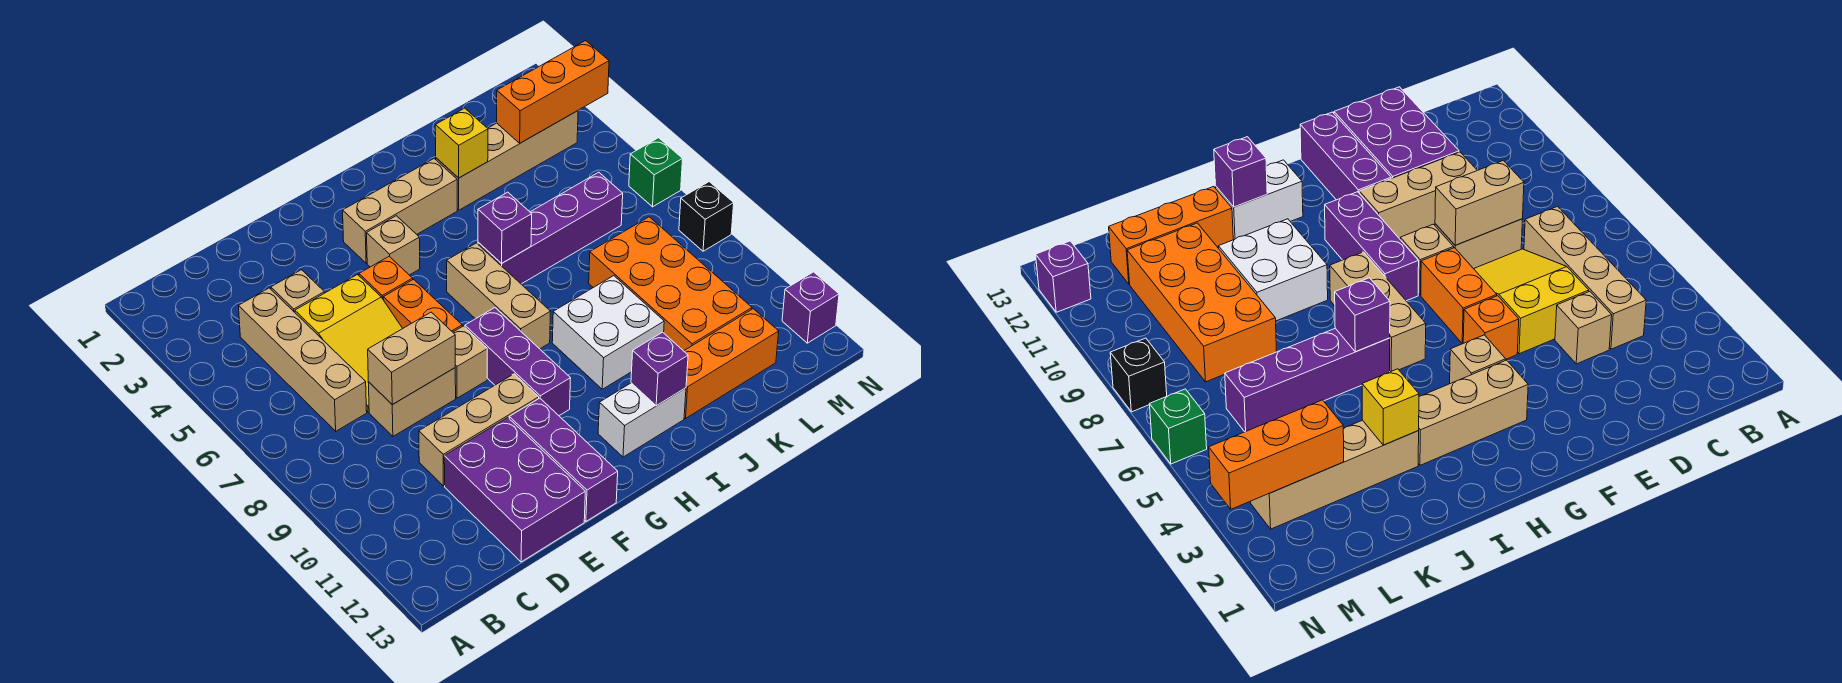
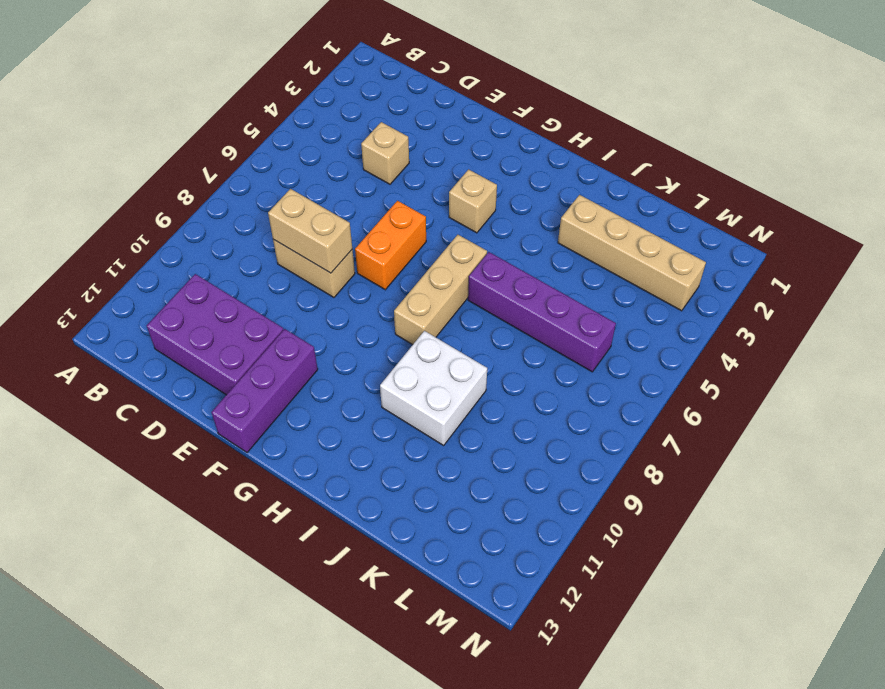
purple brick C11:E12 level 1 -> purple brick D11:E13 level 1
none -> tan brick C4:C7 level 1
none -> yellow slope D5:E7 level 1 top 5
none -> tan brick D10:F10 level 1

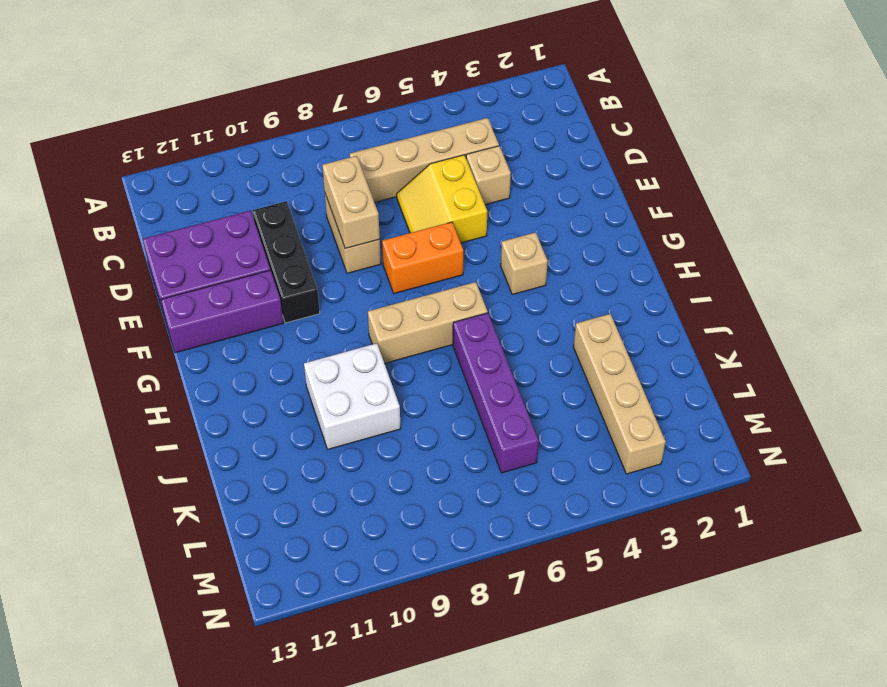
yellow slope D5:E6 level 1 top 5 -> yellow slope D5:E7 level 1 top 5
black brick D10:F10 level 1 -> tan brick D10:F10 level 1
none -> orange brick F5 level 1
none -> tan brick F8 level 1
none -> tan brick G3:I3 level 1

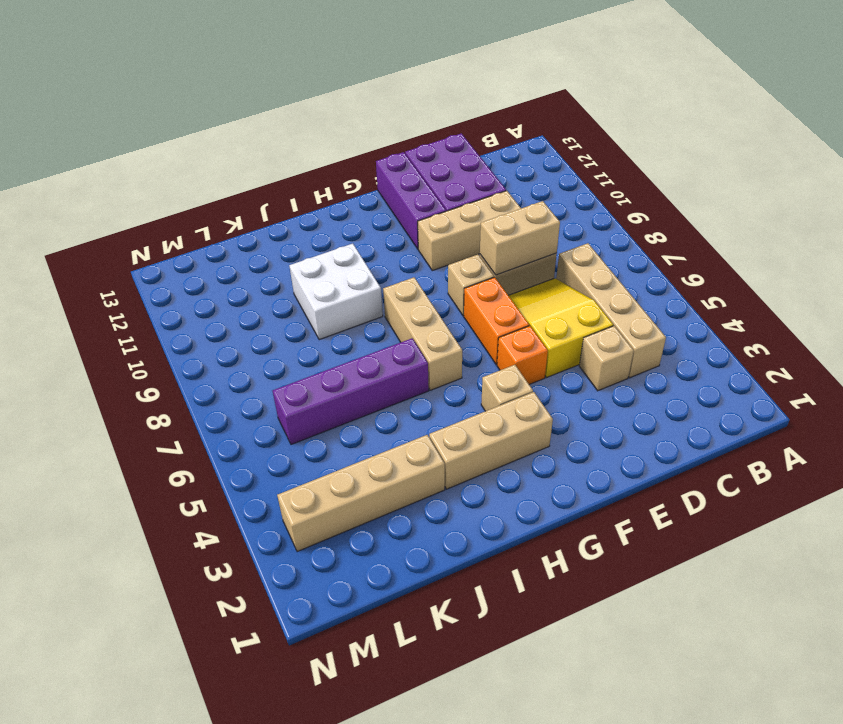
none -> purple brick G8:G10 level 1
none -> white brick H12:I12 level 1
none -> orange brick J12:L12 level 1

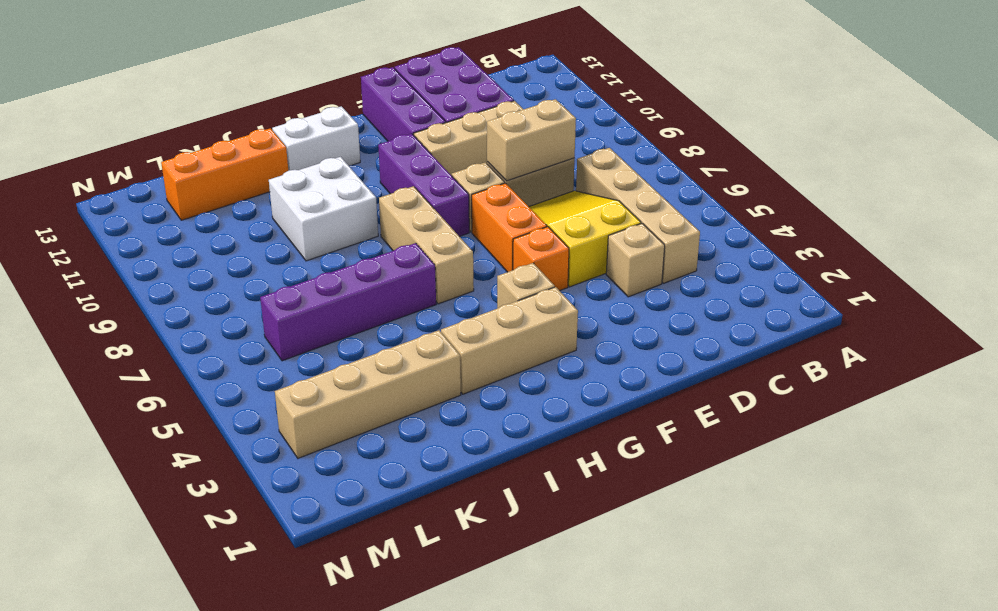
none -> orange brick K8:L11 level 1
none -> green brick N6 level 1
none -> black brick N8 level 1

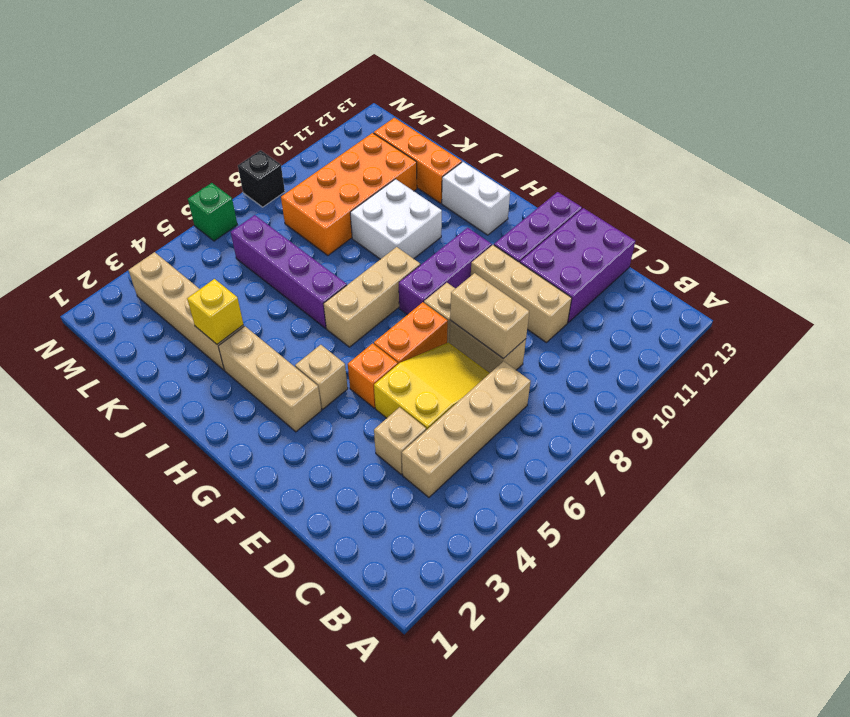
none -> purple brick N12 level 1
none -> purple brick I6 level 2
none -> purple brick I12 level 2

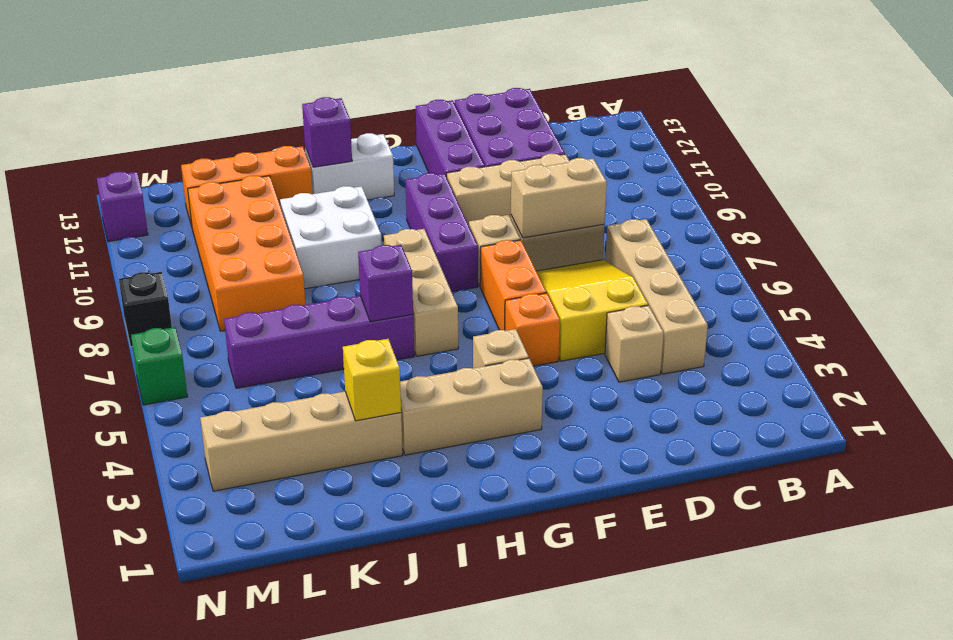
none -> orange brick L3:N3 level 2

